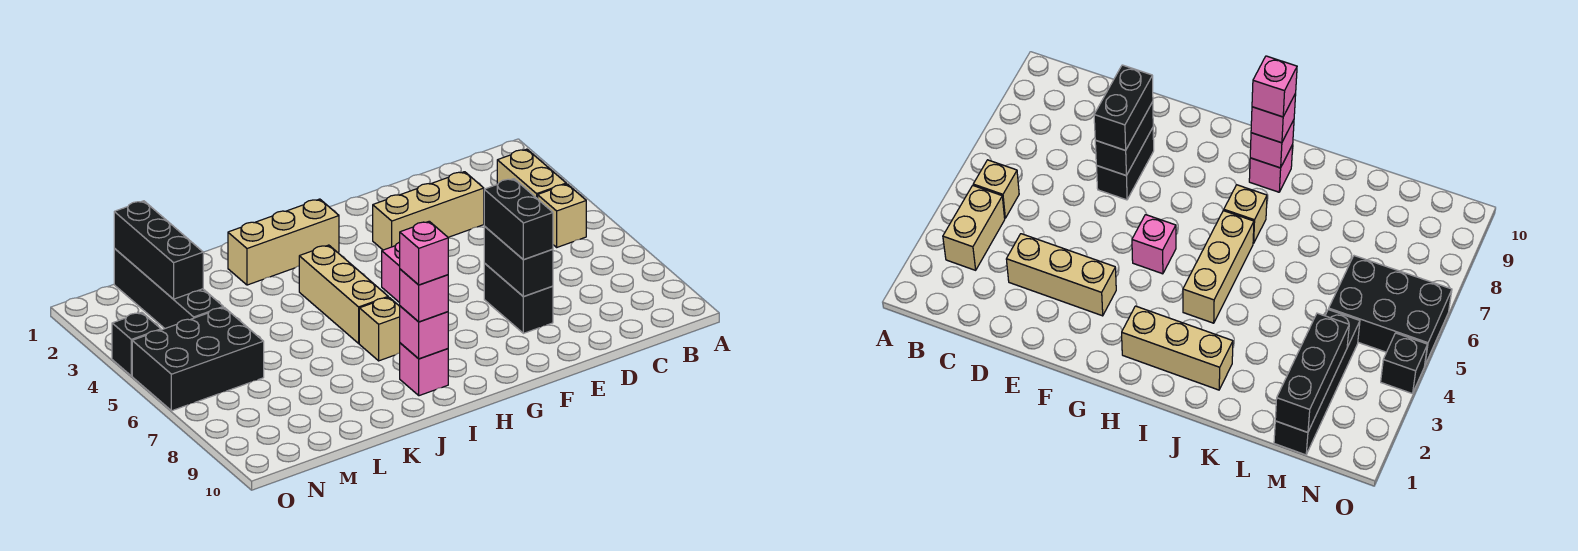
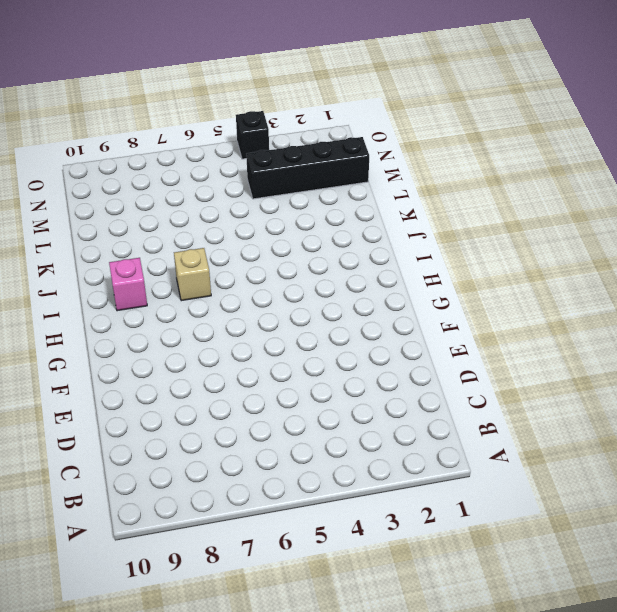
none -> tan brick B3:B4 level 1
none -> tan brick B5 level 1
none -> tan brick D3:F3 level 1

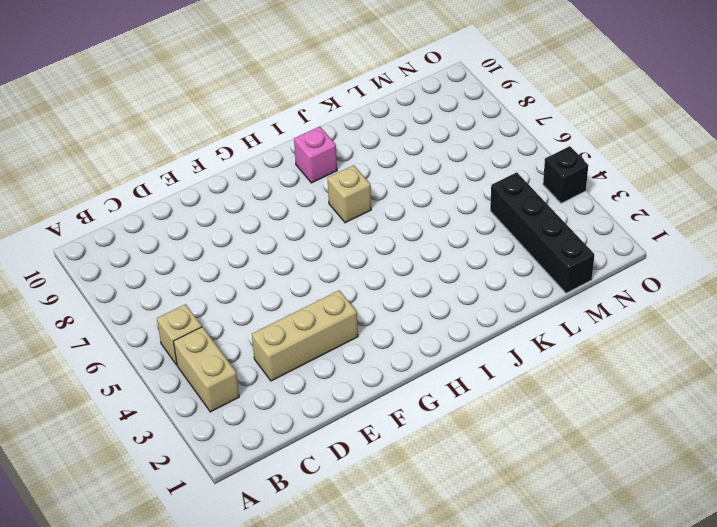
none -> black brick E7:E8 level 1
none -> pink brick G5 level 1
none -> tan brick H2:J2 level 1

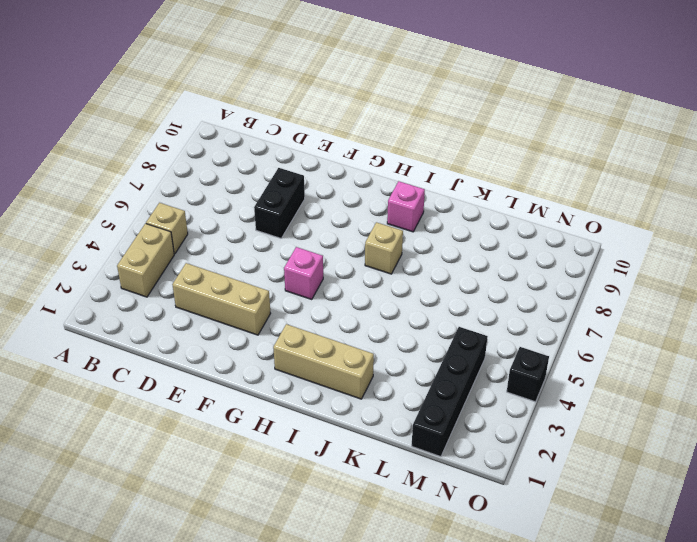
none -> tan brick I4:I6 level 1
none -> black brick M5:O6 level 1
none -> black brick E7:E8 level 2

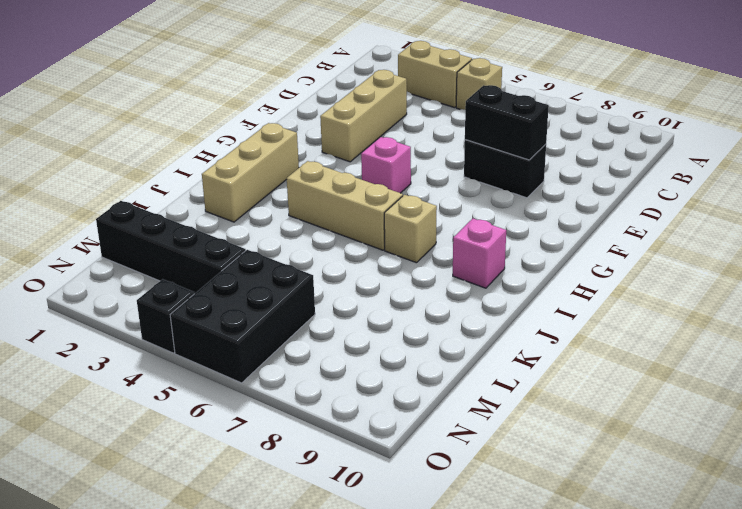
none -> pink brick I9 level 2
none -> black brick M1:M3 level 2
none -> black brick E7:E8 level 3

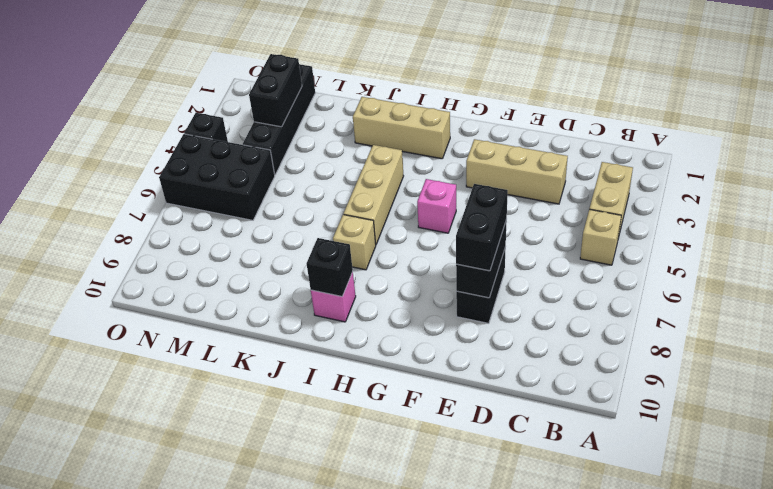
black brick I9 level 2 -> pink brick I9 level 2
black brick M2:M3 level 2 -> black brick M1:M3 level 2
none -> pink brick I9 level 3
none -> pink brick I9 level 4

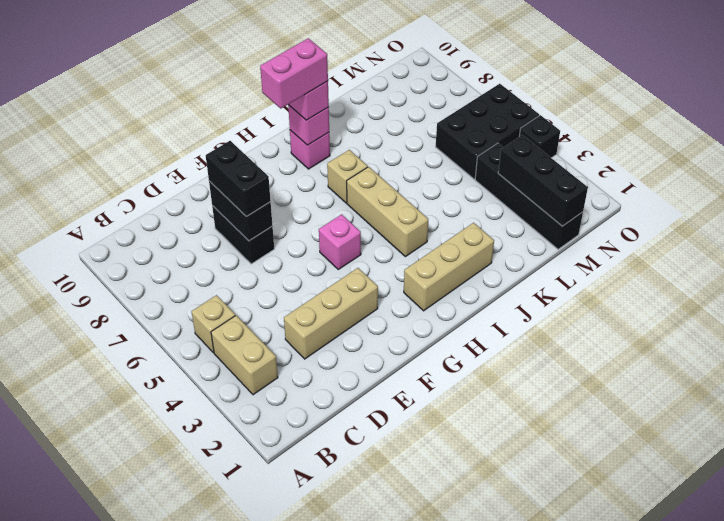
pink brick H9:I9 level 4 -> pink brick I9 level 4

